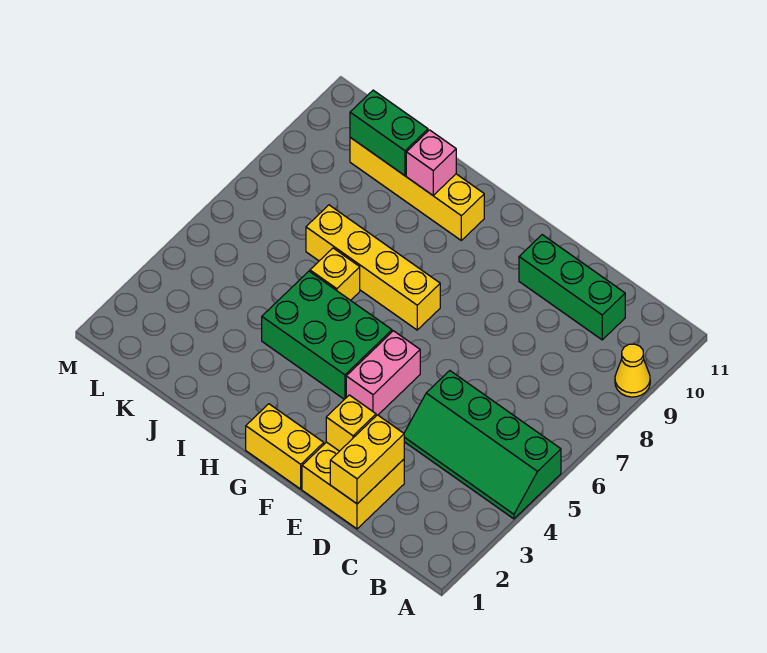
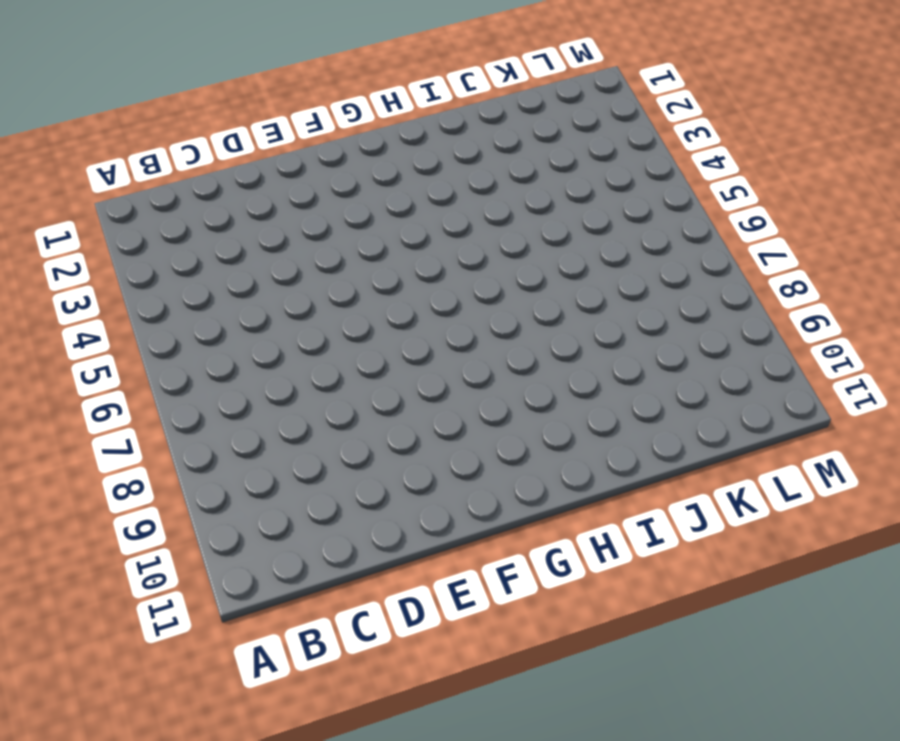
none -> green slope A4:D5 level 1 top 5
none -> yellow cone A9 level 1
none -> green brick C10:E10 level 1

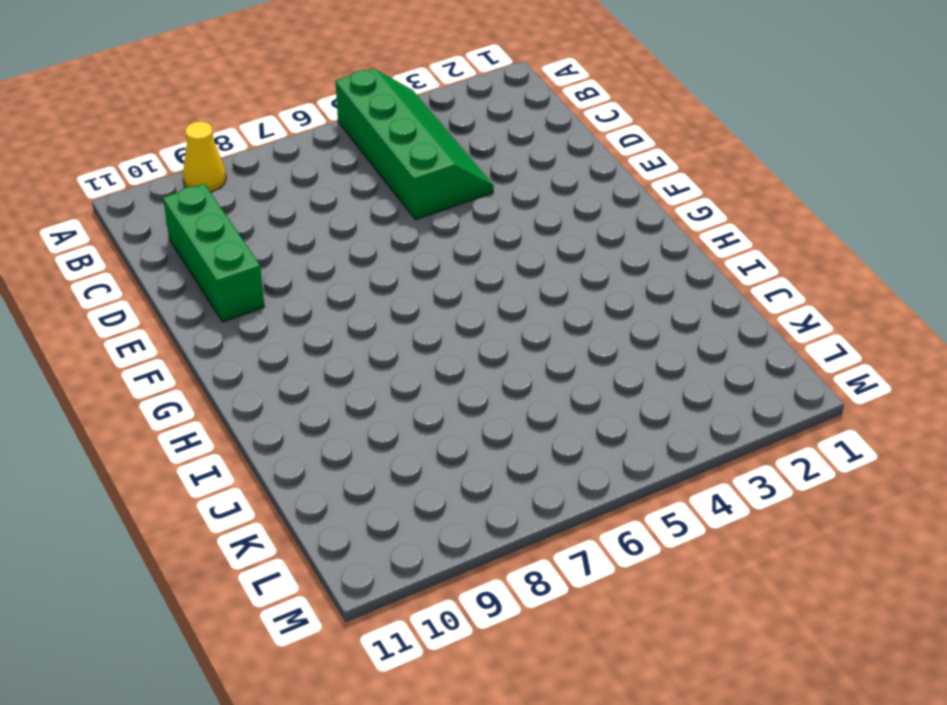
none -> yellow brick D1:E2 level 1
none -> yellow brick F1:G1 level 1
none -> pink brick F4:F5 level 1

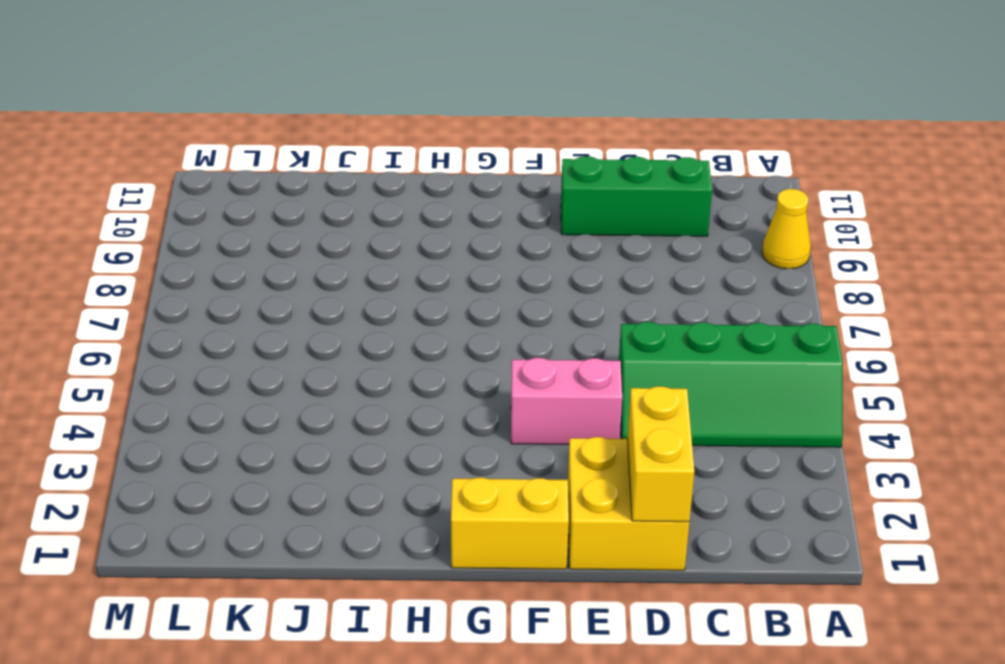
pink brick E4:F4 level 1 -> pink brick F4:F5 level 1
none -> green brick G4:I5 level 1
none -> yellow brick G7:J7 level 1
none -> yellow brick H10:K10 level 1

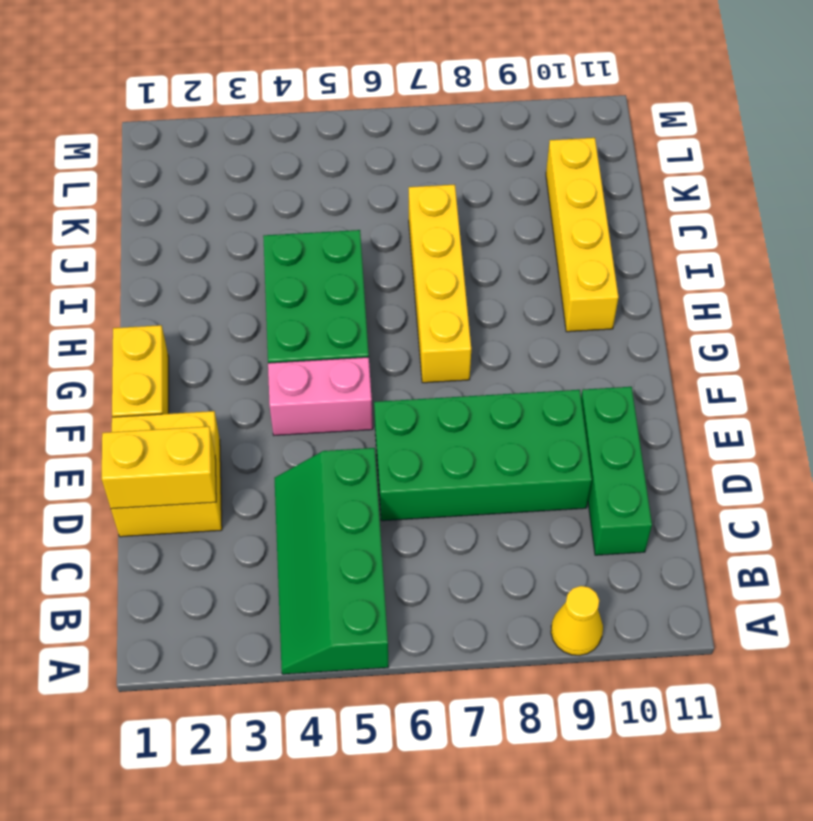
green brick D6:E9 level 1 -> none
none -> yellow brick I6 level 1
none -> yellow brick E2 level 2
none -> pink brick I10 level 2

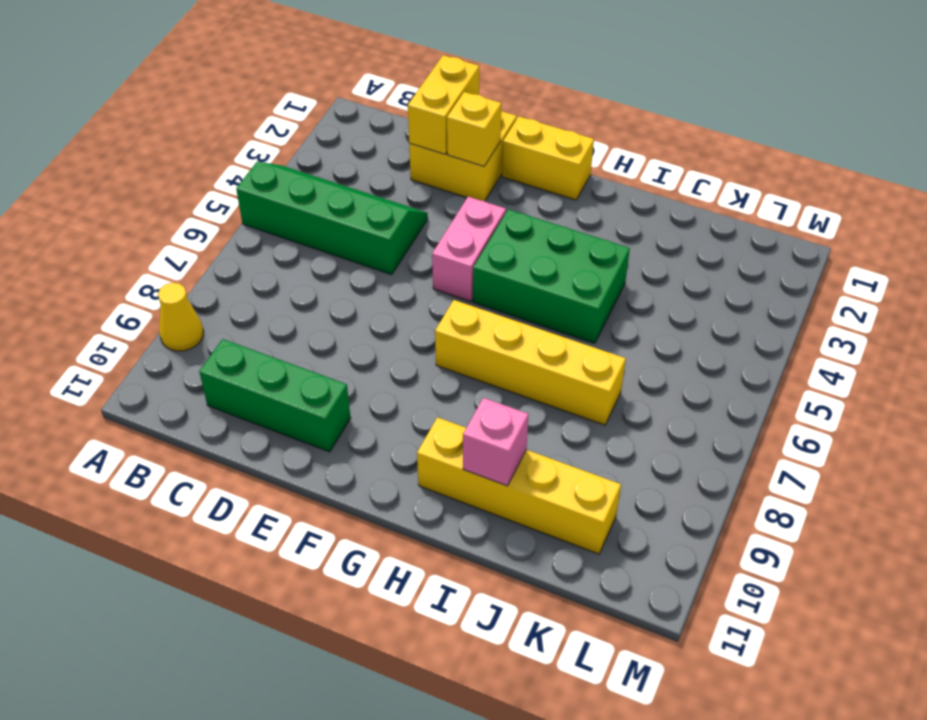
none -> yellow brick I6 level 1
none -> green brick J10:K10 level 2

